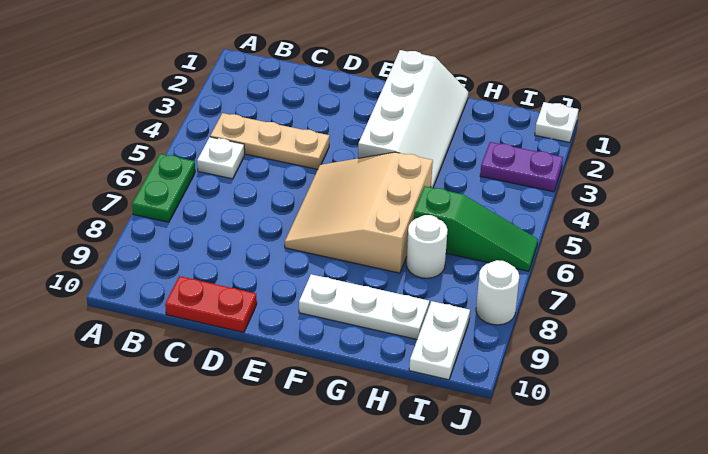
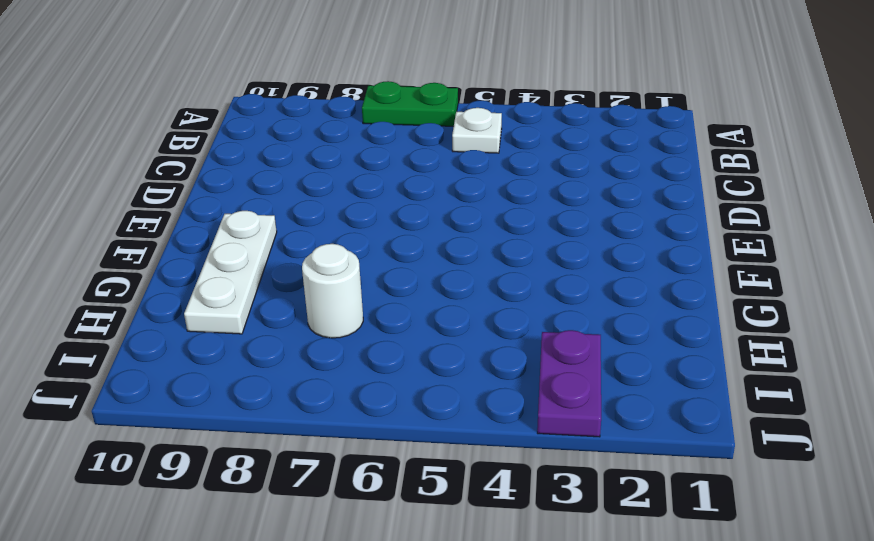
none -> tan plate B4:D4 level 1
none -> red plate C10:D10 level 1
none -> tan slope E5:G7 level 1 top G

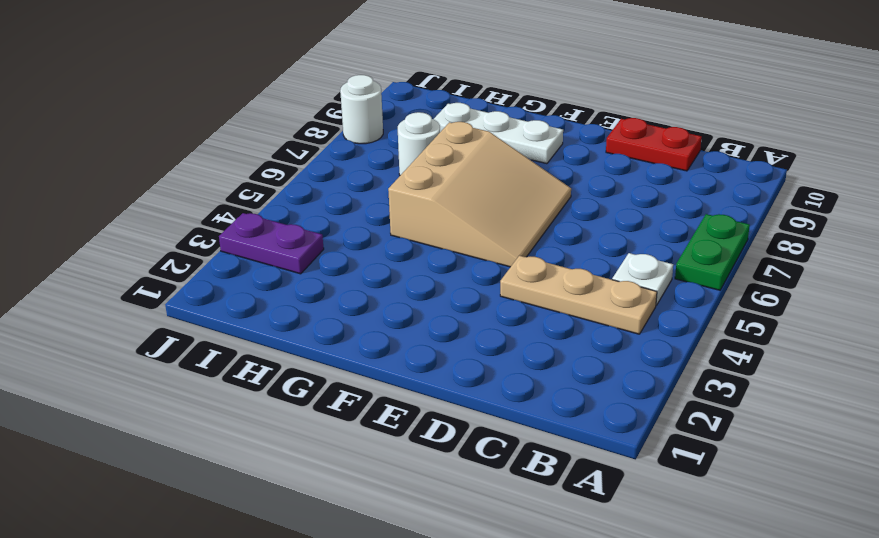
none -> white slope F1:G4 level 1 top F
none -> green slope H6:J6 level 1 top H
none -> white plate I9:I10 level 1

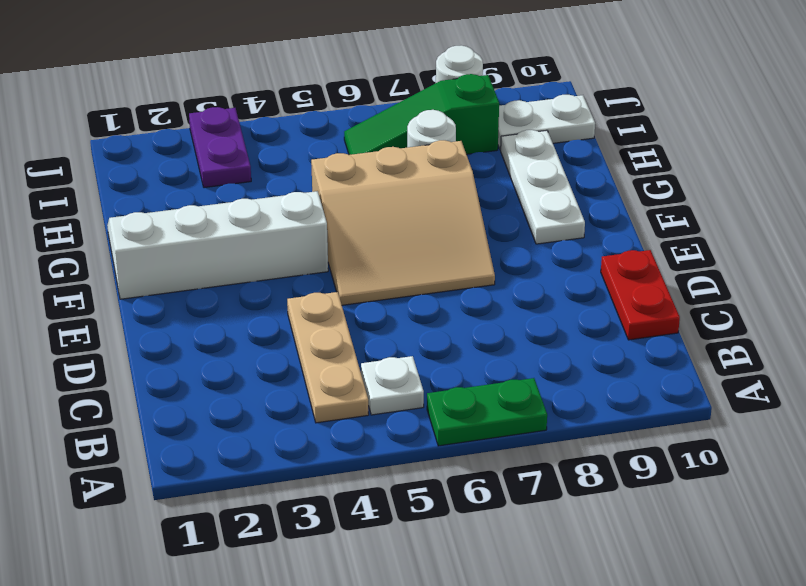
green slope I6:I8 level 1 top 8 -> green slope H6:J6 level 1 top H
none -> white plate J1 level 1

